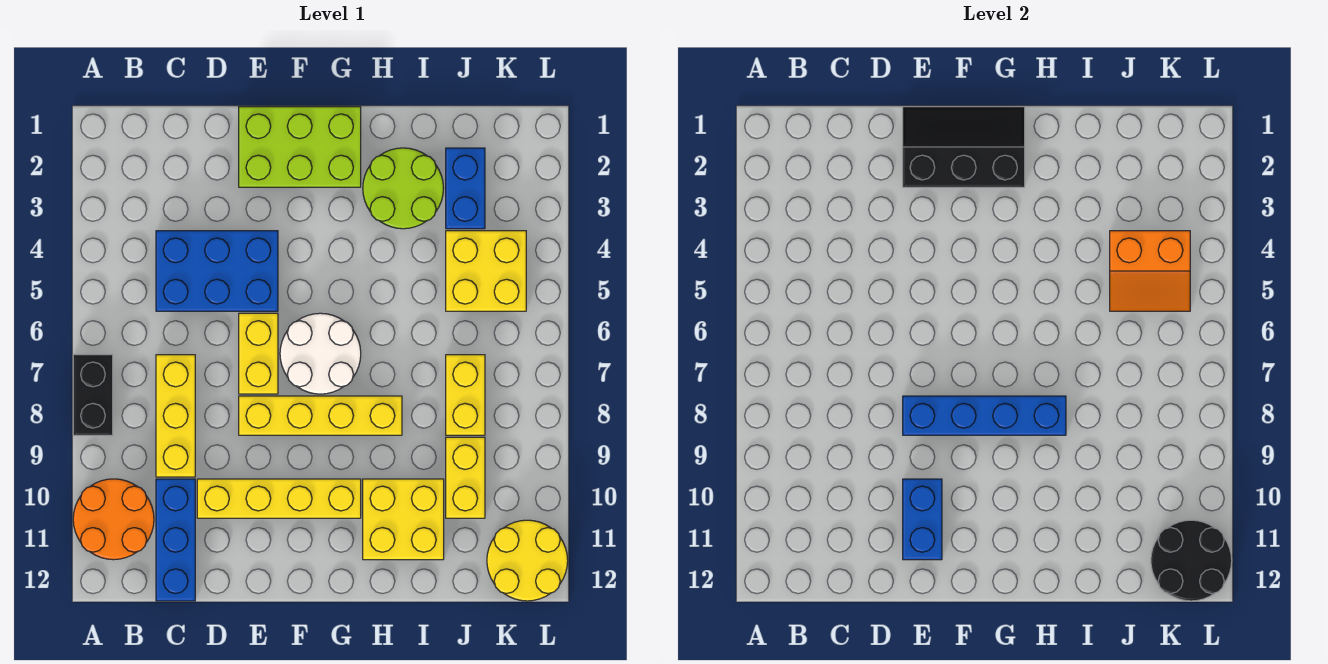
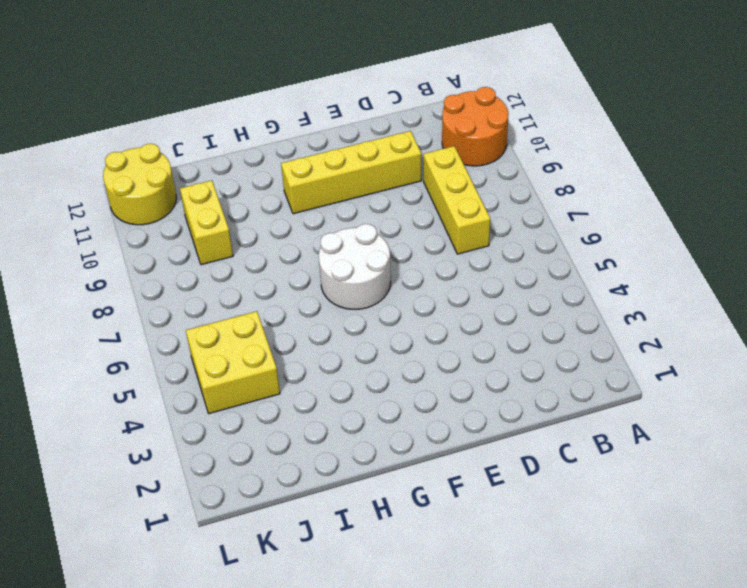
none -> black brick A7:A8 level 1
none -> blue brick C4:E5 level 1
none -> blue brick C10:C12 level 1

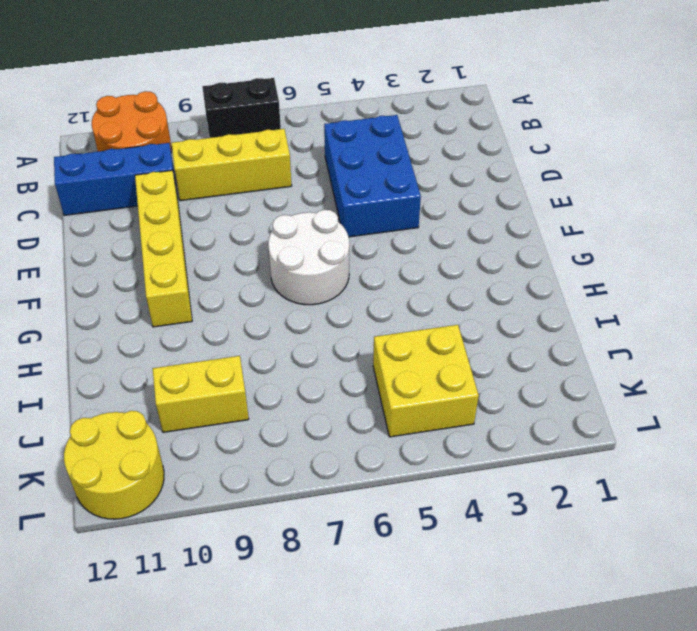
none -> lime brick E1:G2 level 1
none -> yellow brick E6:E7 level 1
none -> yellow brick E8:H8 level 1

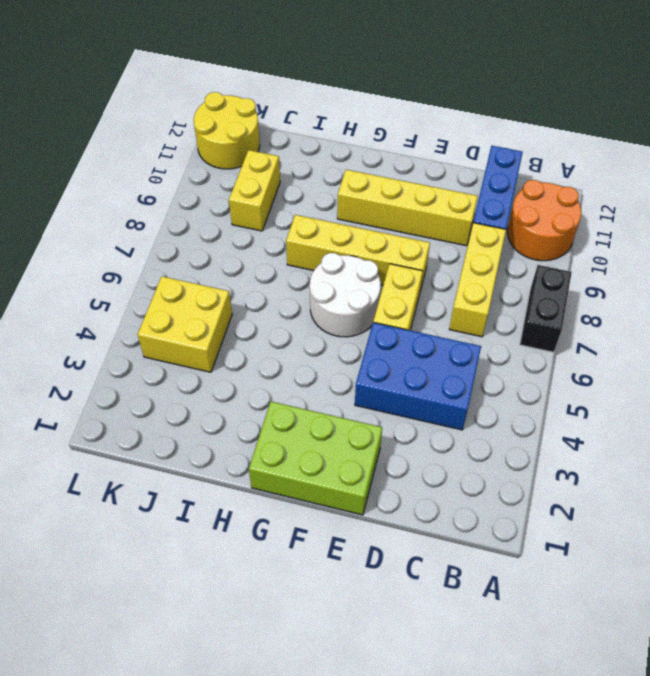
none -> lime round brick H2:I3 level 1
none -> yellow brick H10:I11 level 1
none -> blue brick J2:J3 level 1

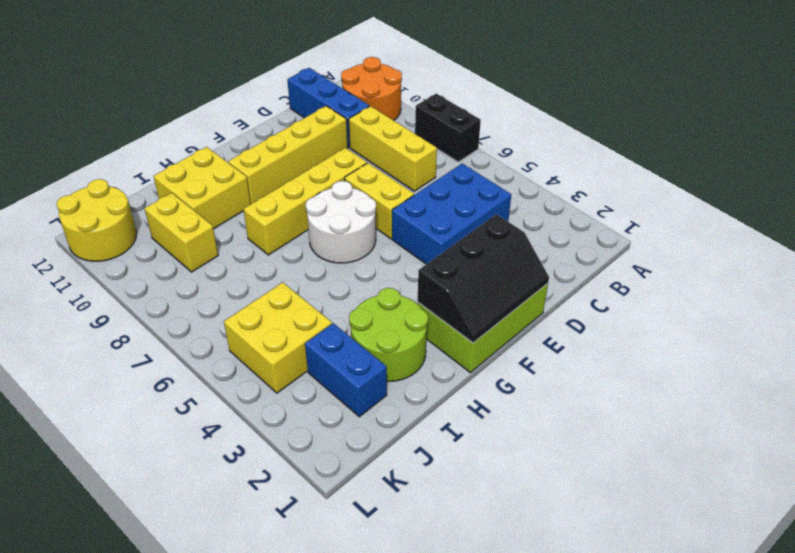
none -> yellow brick J7:J8 level 1
none -> blue brick E8:H8 level 2
none -> blue brick E10:E11 level 2

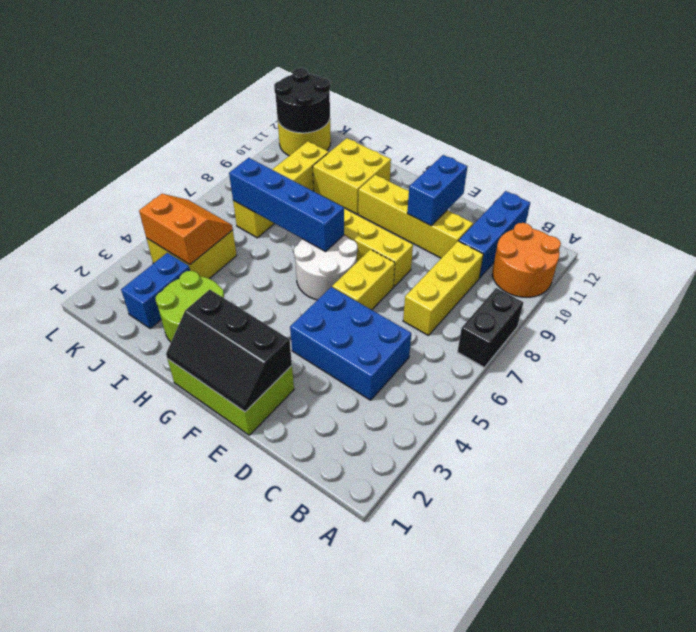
blue brick G7:J7 level 2 -> blue brick E8:H8 level 2

